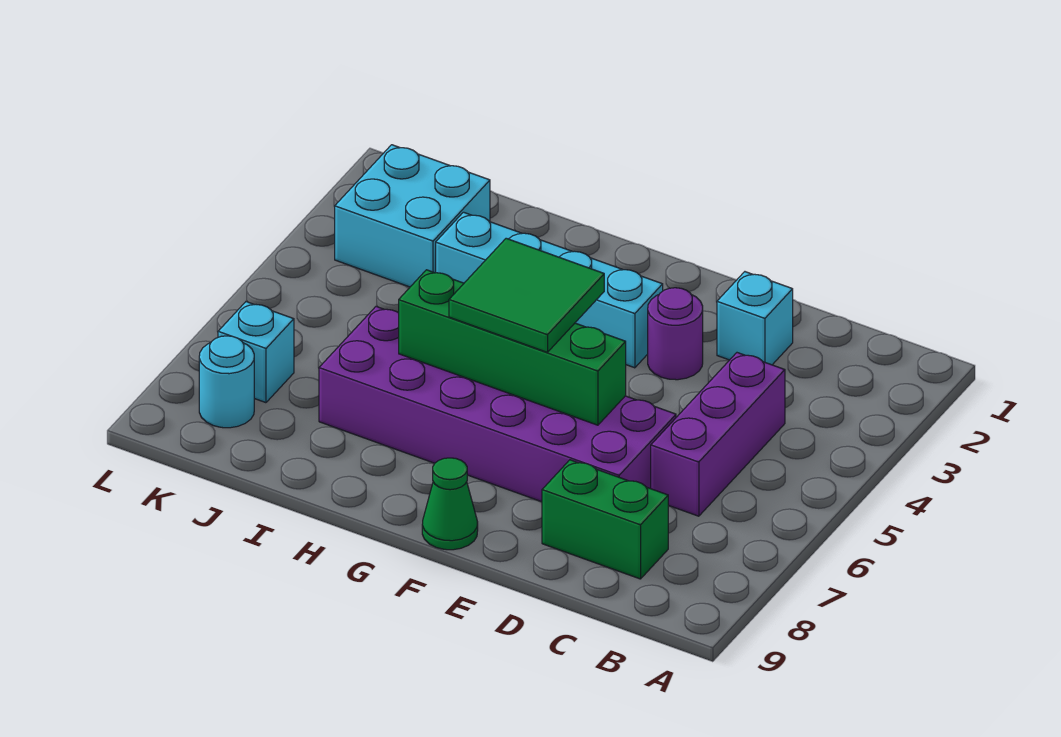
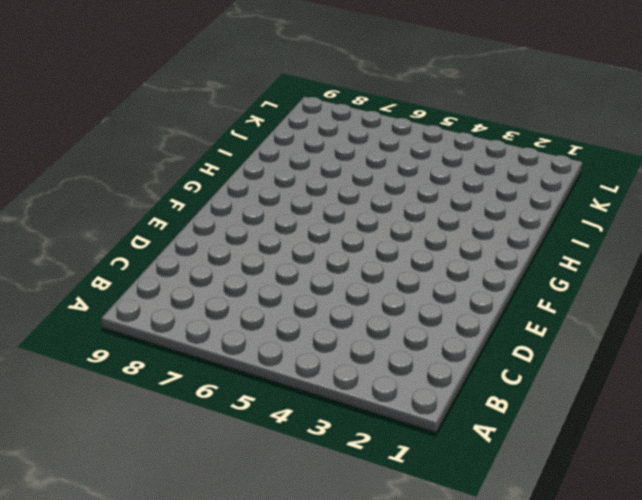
none -> purple brick C4:C6 level 1
none -> green brick C8:D8 level 1
none -> cyan brick D2 level 1

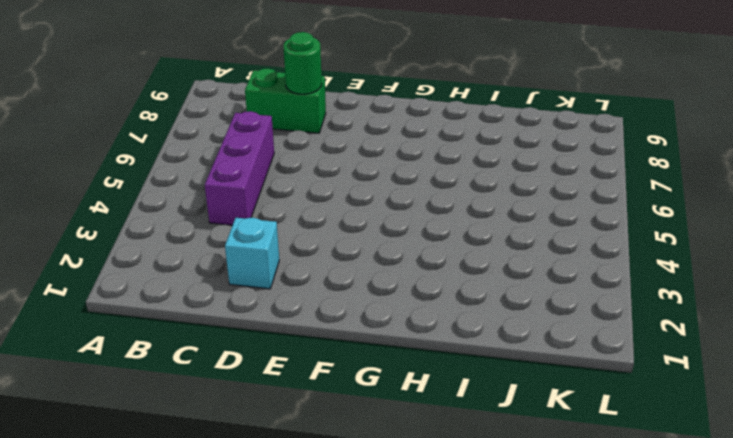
green round brick D8 level 2 -> none
none -> purple brick D6:I7 level 1
none -> purple round brick E3 level 1
none -> cyan brick F3:I3 level 1

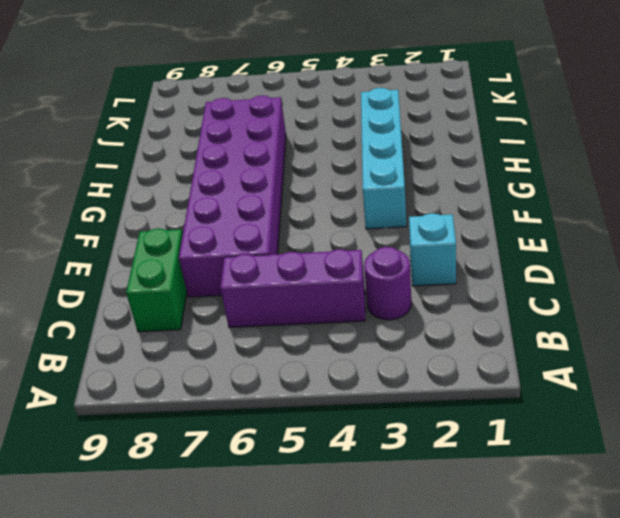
purple round brick C3 level 1 -> purple round brick E3 level 1
none -> green cone F9 level 1
none -> cyan brick J2:K3 level 1
none -> cyan brick K7 level 1

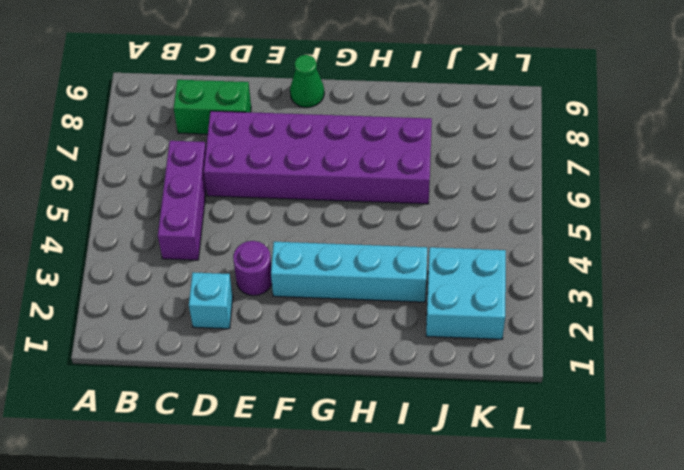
none -> cyan brick K7 level 1
none -> cyan round brick K8 level 1
none -> green brick E6:H6 level 2

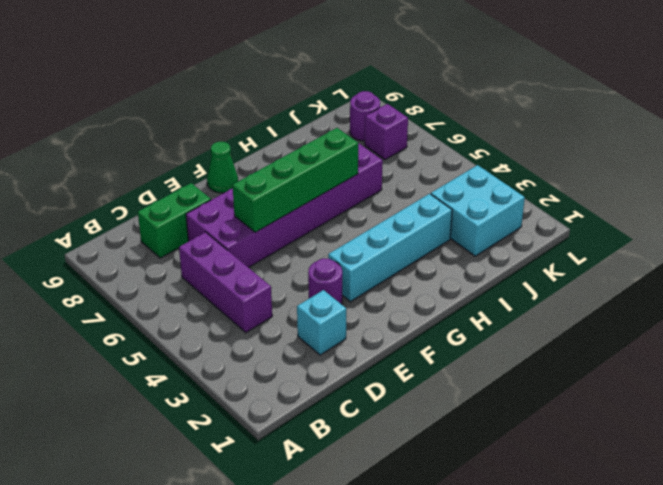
purple brick K7 level 1 -> cyan brick K7 level 1
purple round brick K8 level 1 -> cyan round brick K8 level 1
none -> green tile F5:G6 level 3

